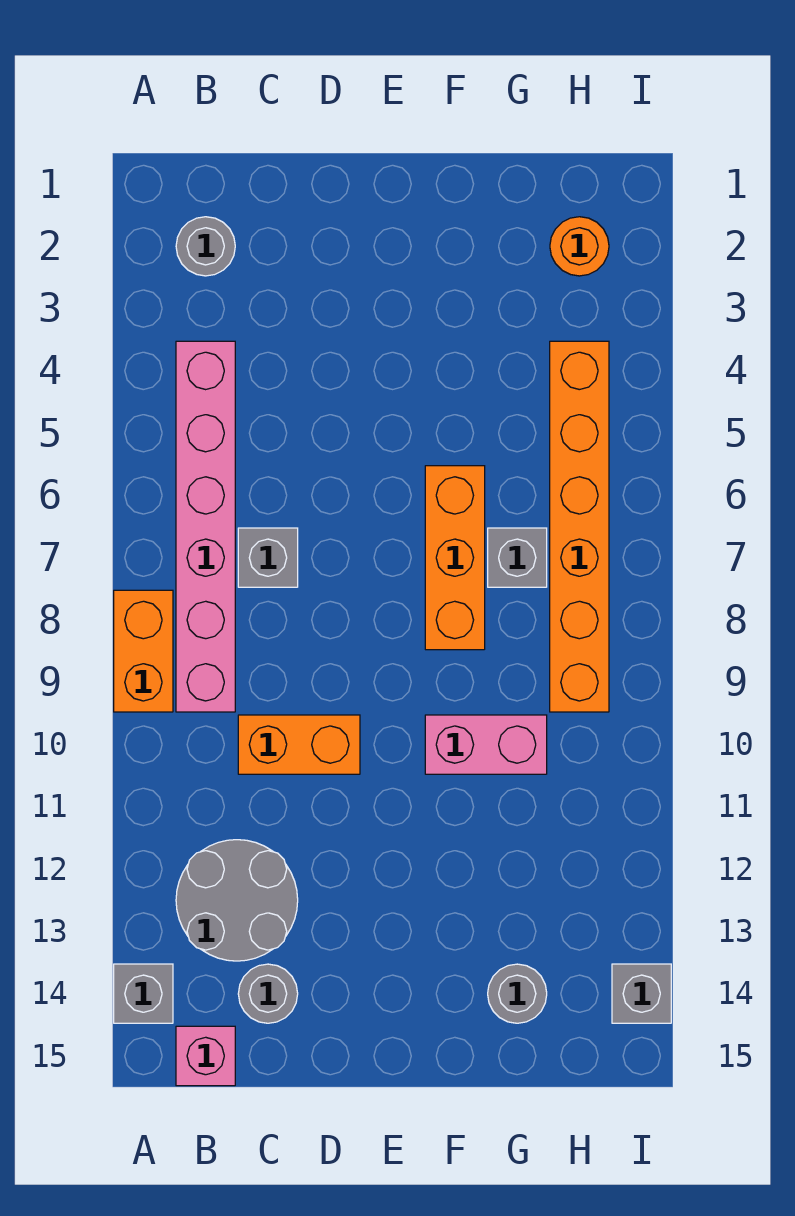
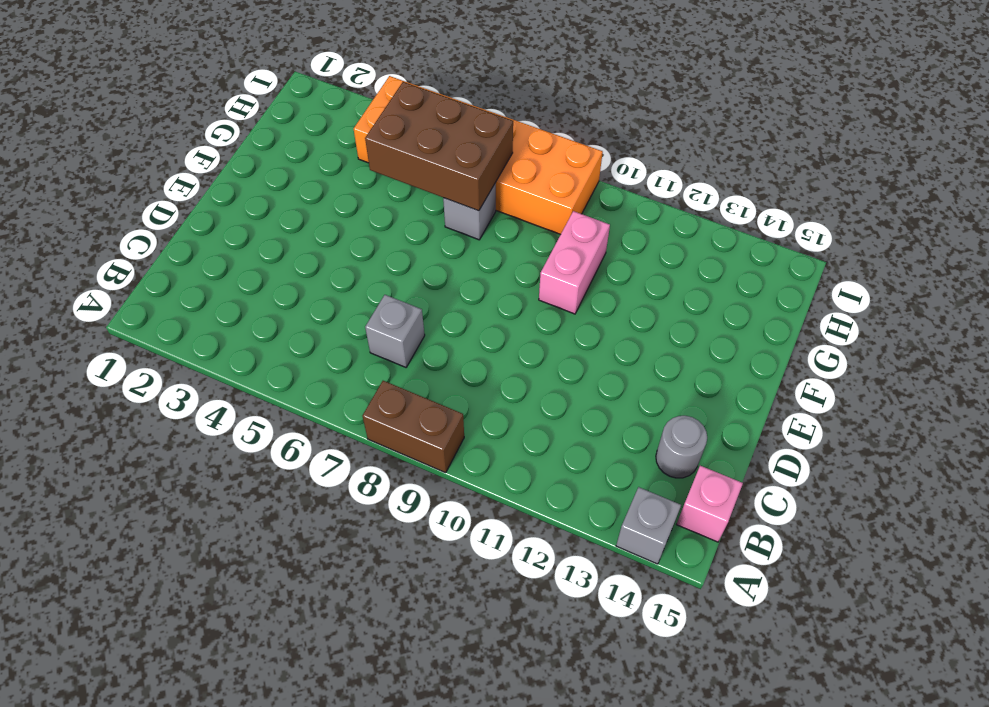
brown brick A8:A9 level 1 -> orange brick A8:A9 level 1
brown brick G5:H7 level 2 -> none
orange brick H4:I9 level 1 -> orange brick H4:H9 level 1
none -> grey round brick B2 level 1
none -> pink brick B4:B9 level 1
none -> grey round brick B12:C13 level 1

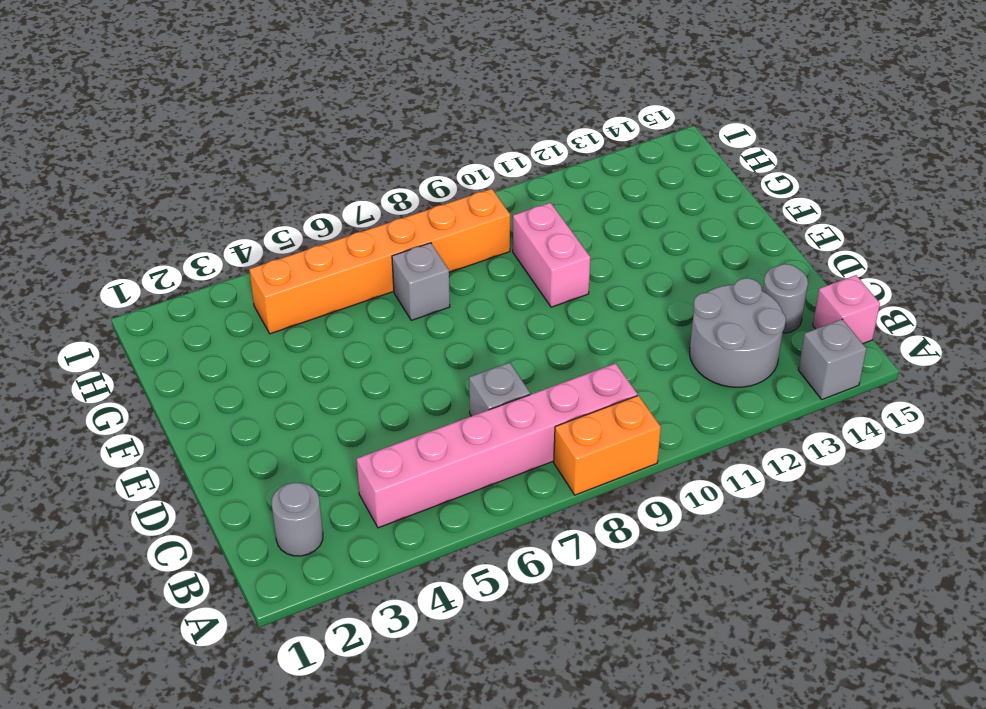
none -> orange brick C10:D10 level 1
none -> orange brick F6:F8 level 1
none -> grey round brick G14 level 1

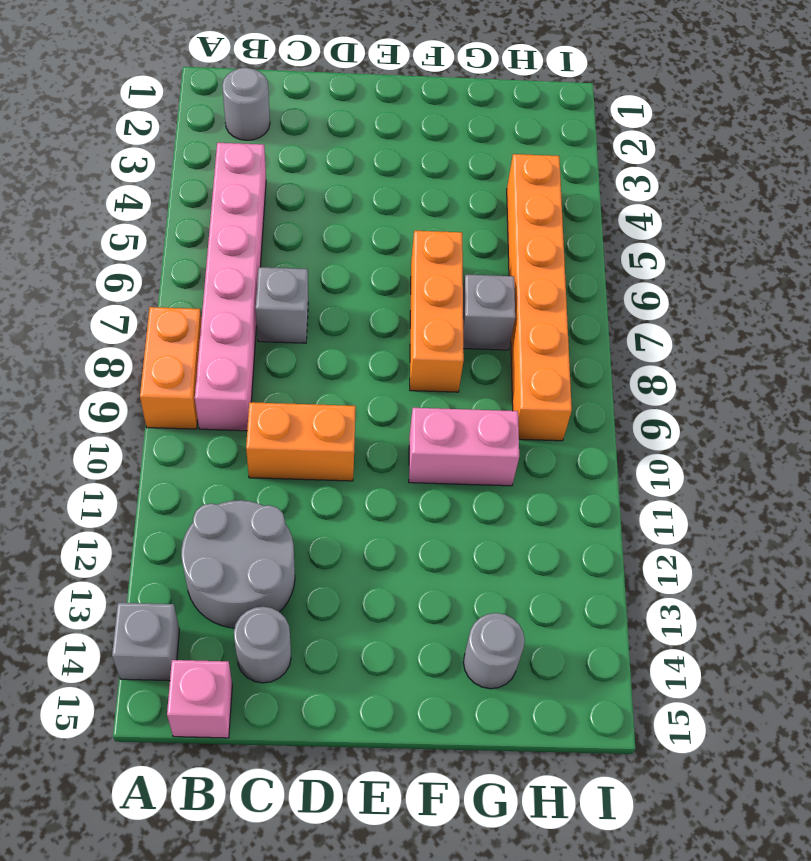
none -> orange round brick H2 level 1
none -> grey brick I14 level 1

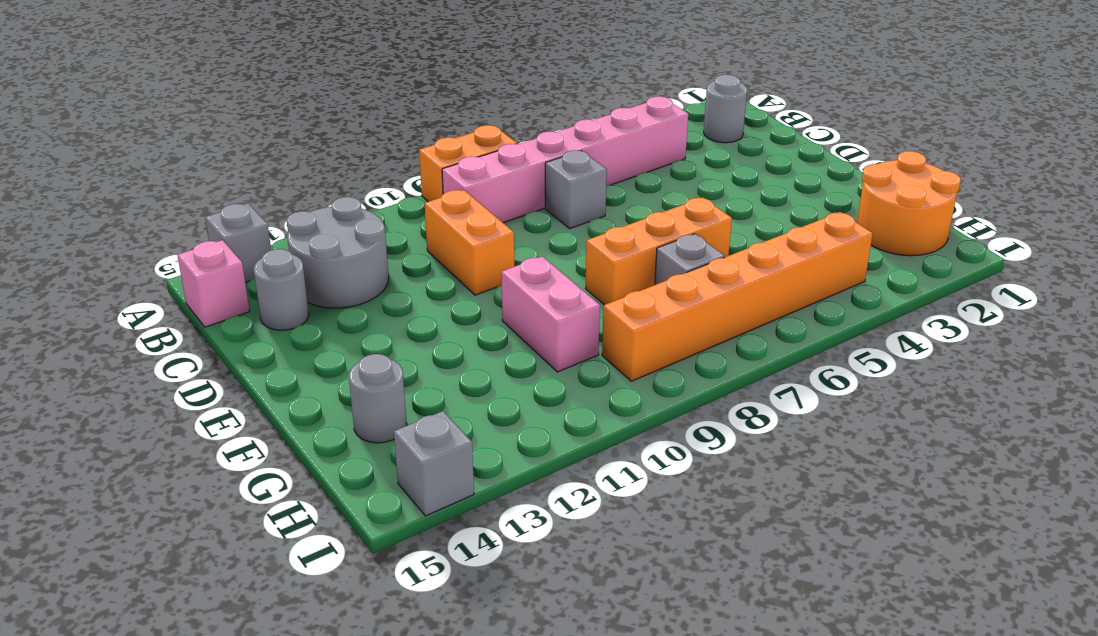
orange round brick G1:H2 level 1 -> orange round brick H2 level 1

